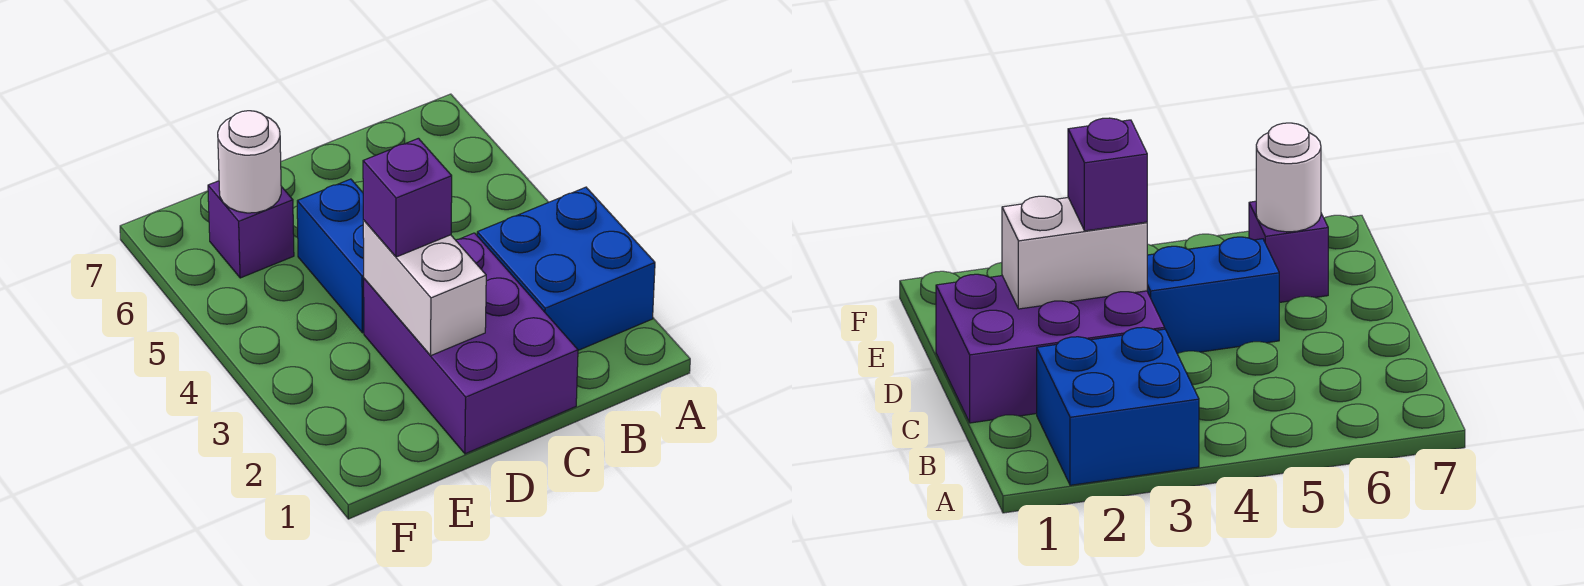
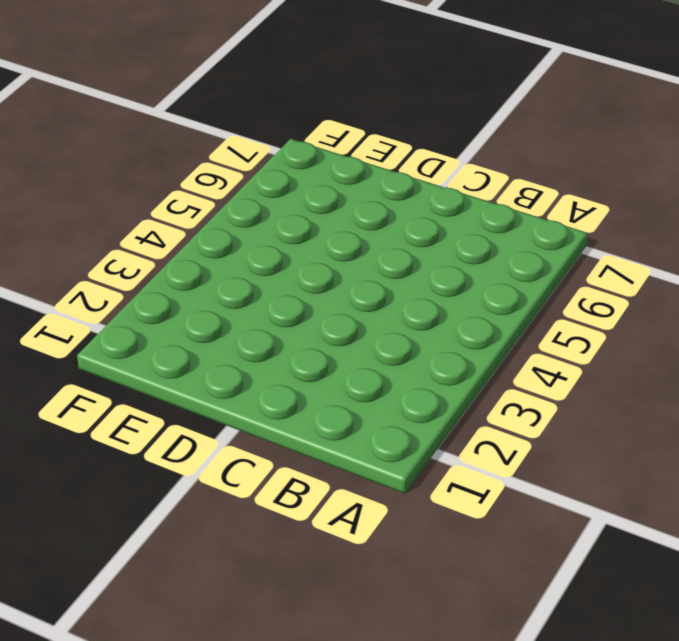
none -> blue brick A2:B3 level 1
none -> purple brick C1:D3 level 1

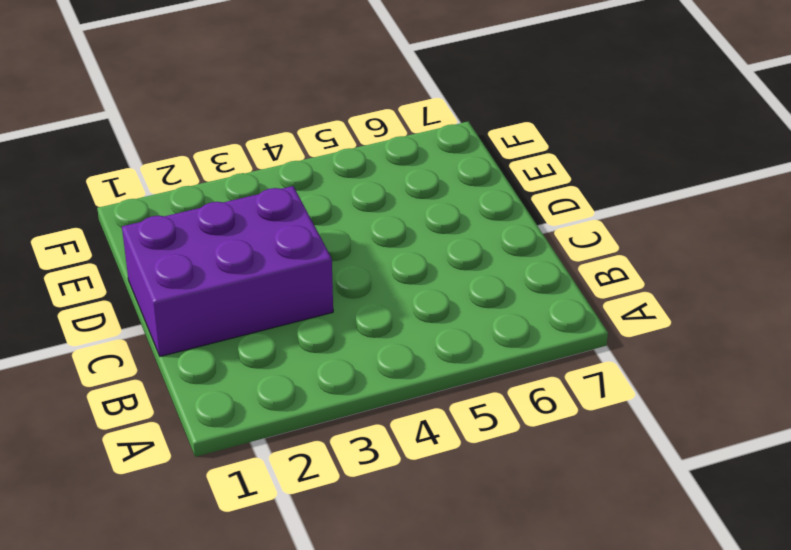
none -> blue brick A2:B3 level 1
none -> blue brick D4:D5 level 1

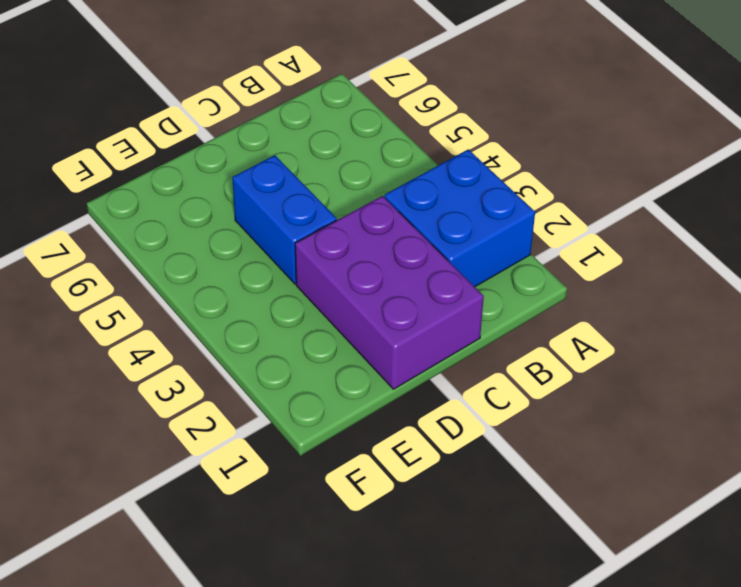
none -> purple brick E6 level 1
none -> white brick D2:D3 level 2

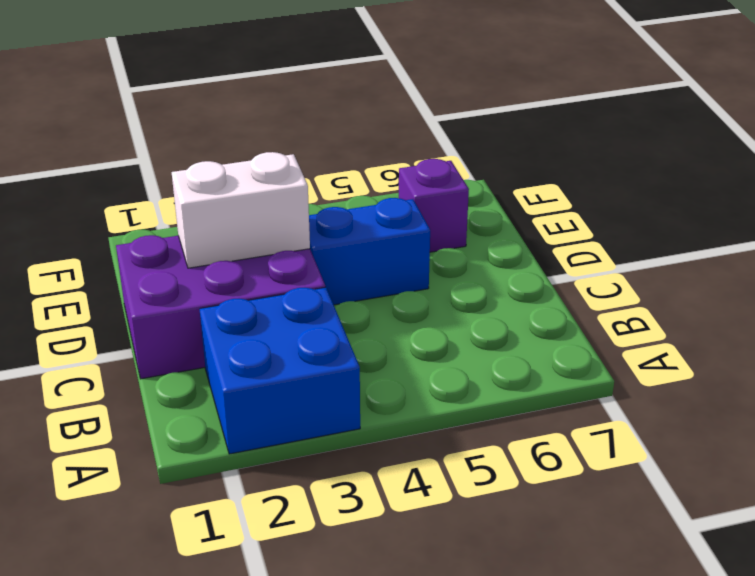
none -> white round brick E6 level 2
none -> purple brick D3 level 3

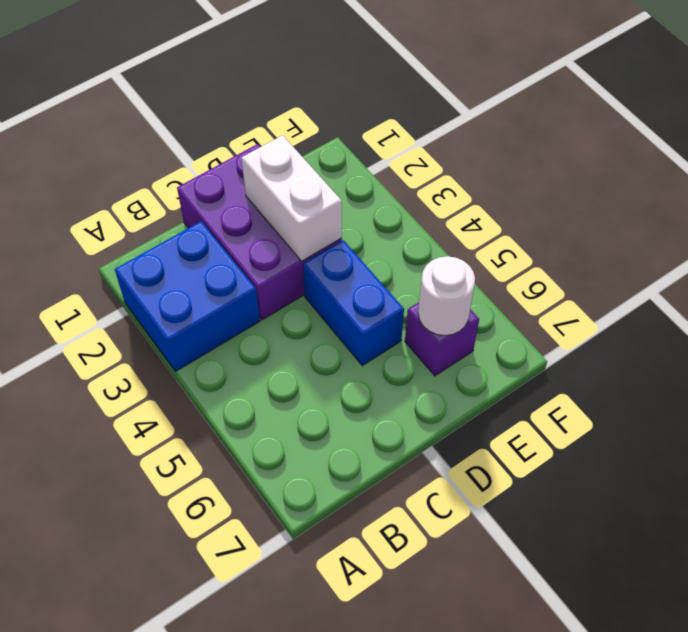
none -> purple brick D3 level 3

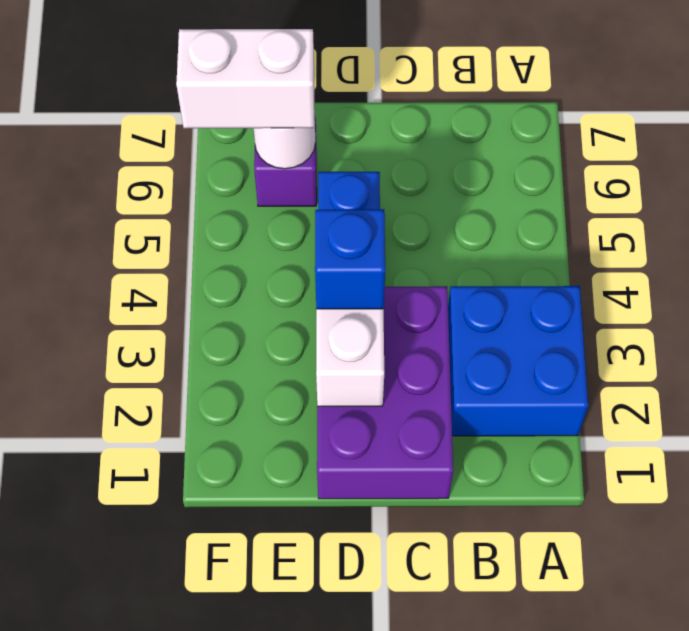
blue brick D3 level 3 -> purple brick D3 level 3
white brick E6:F6 level 3 -> none

